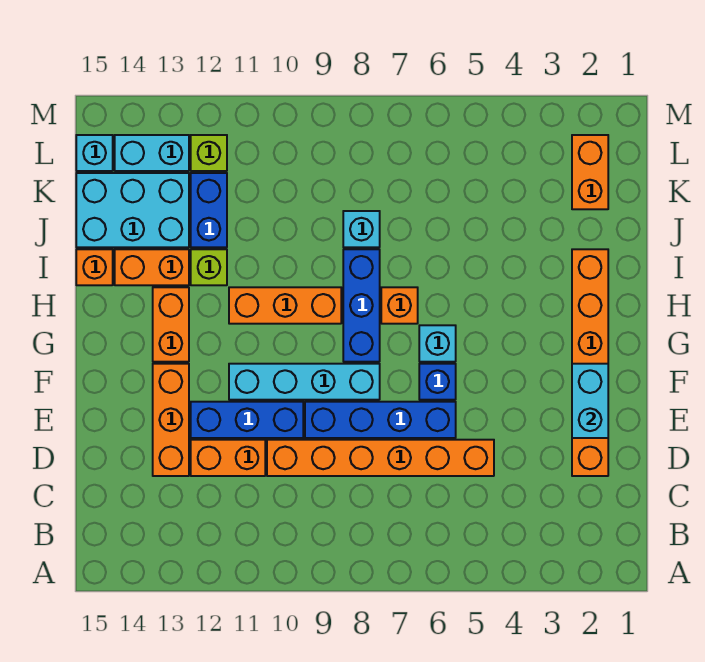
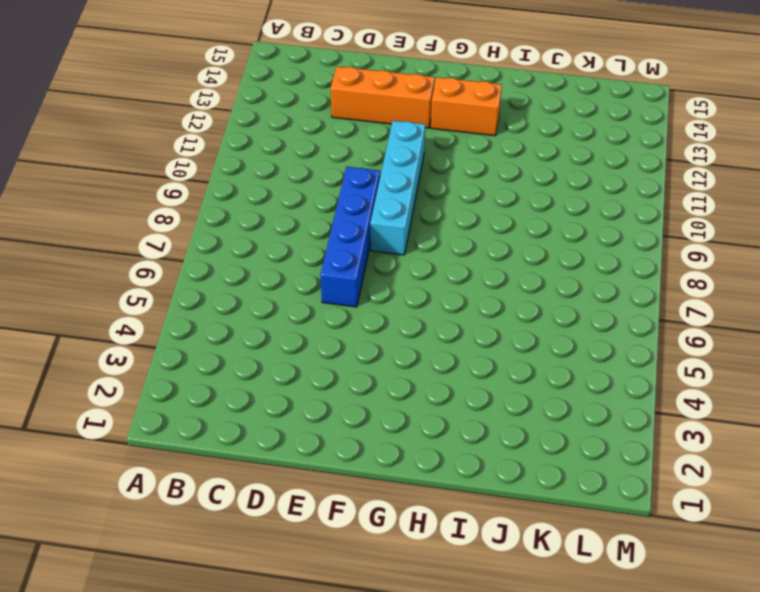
none -> orange brick D2:I2 level 1
none -> orange brick D5:D10 level 1
none -> orange brick D11:D12 level 1

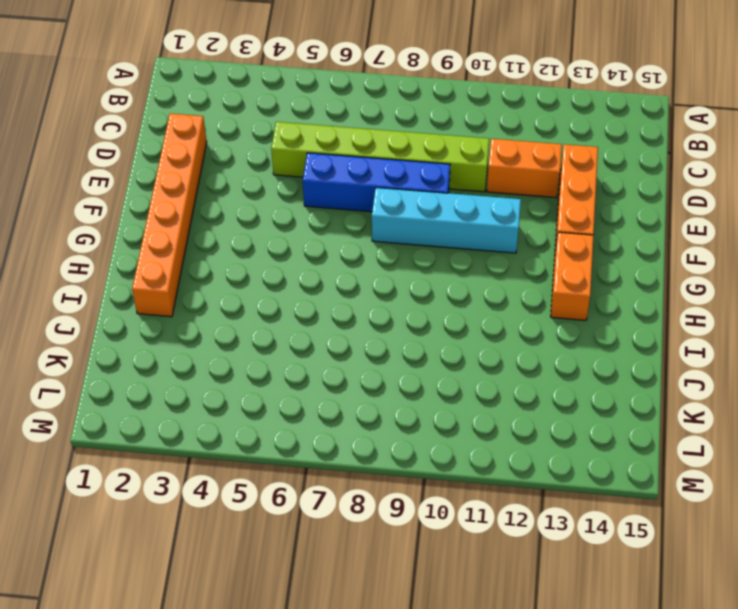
lime brick D5:D10 level 1 -> orange brick D5:D10 level 1
none -> blue brick E10:E12 level 1
none -> blue brick F6 level 1
none -> cyan brick G6 level 1

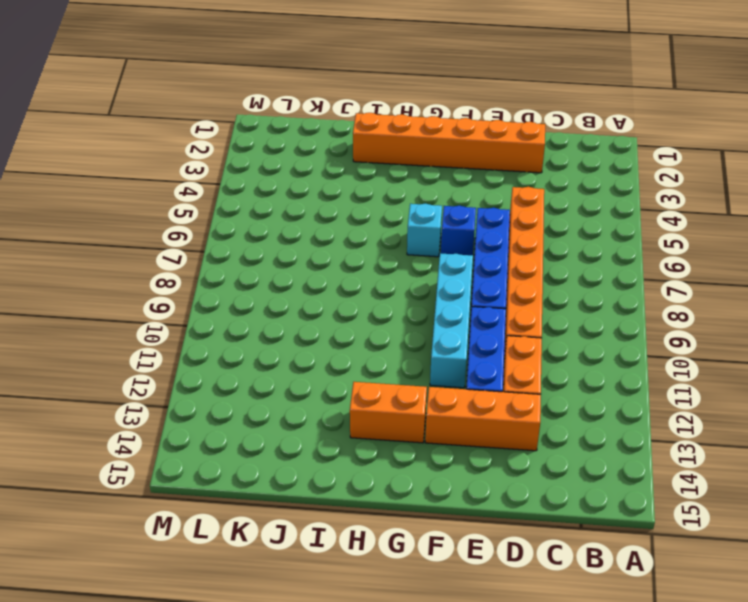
none -> blue brick G8:I8 level 1
none -> orange brick H7 level 1
none -> orange brick H9:H11 level 1

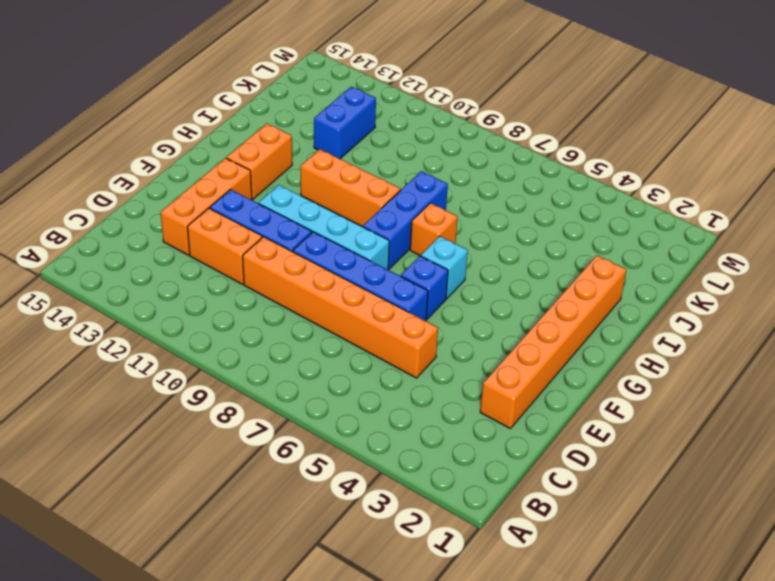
none -> lime brick I12 level 1
none -> orange brick I13:I14 level 1
none -> orange brick I15 level 1

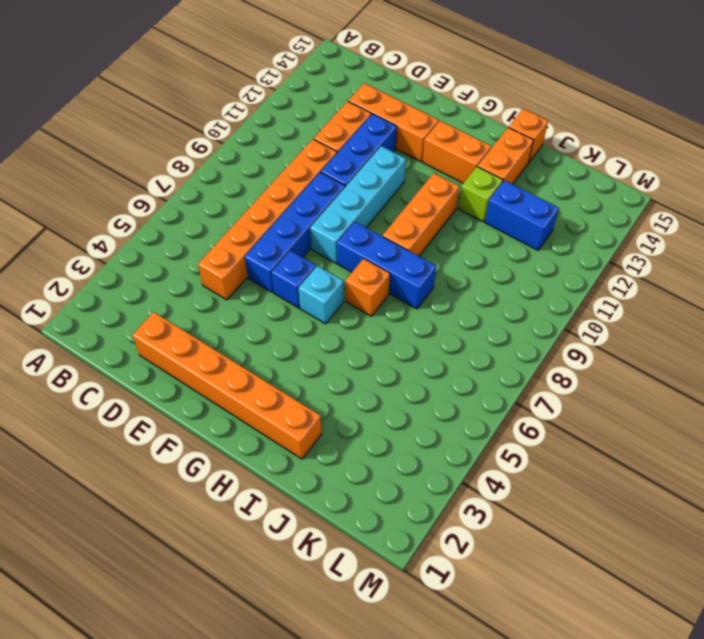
none -> cyan brick J8 level 1
none -> cyan brick J13:K15 level 1
none -> orange brick K2:L2 level 1

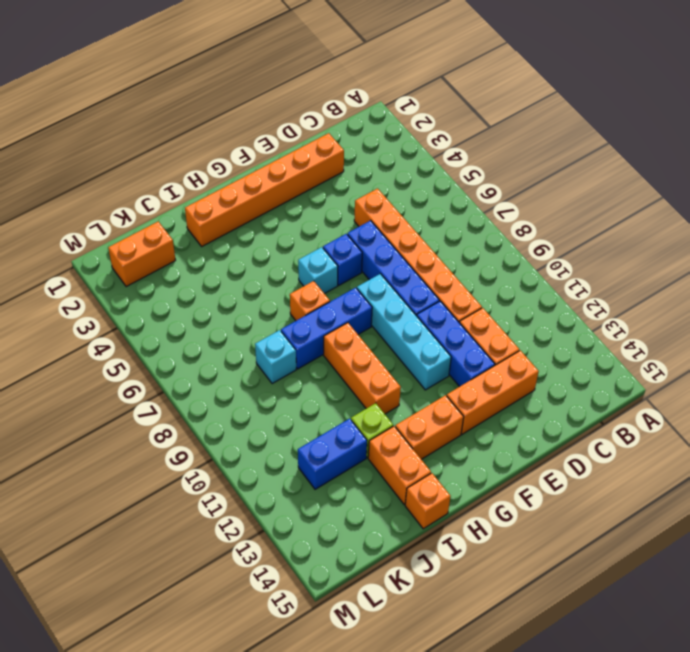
none -> cyan brick J13:K15 level 1
none -> lime brick L12 level 1
none -> cyan brick L13:L14 level 1

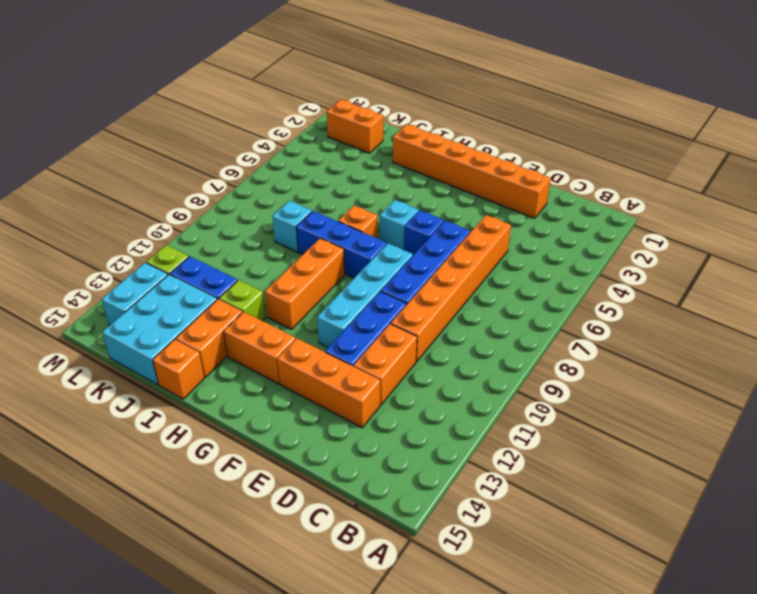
none -> cyan brick L15 level 1
none -> cyan brick E2:F2 level 2

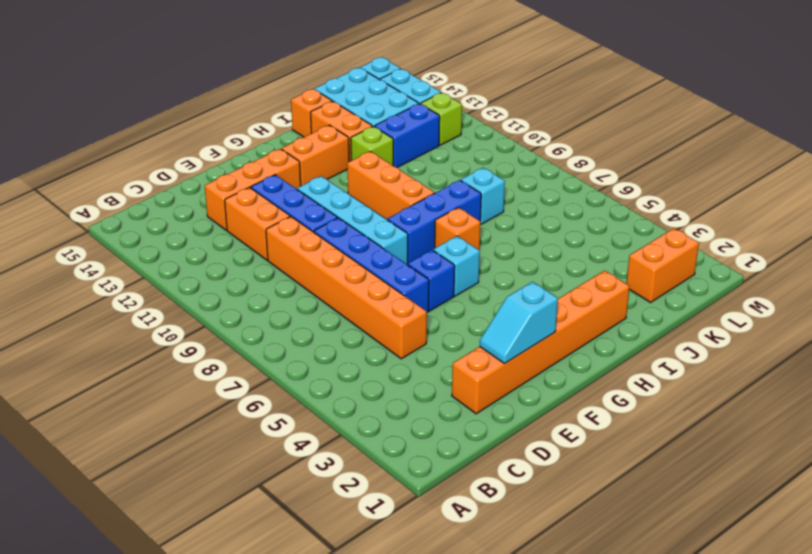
cyan slope E2:F2 level 2 top F -> cyan brick E2:F2 level 2

